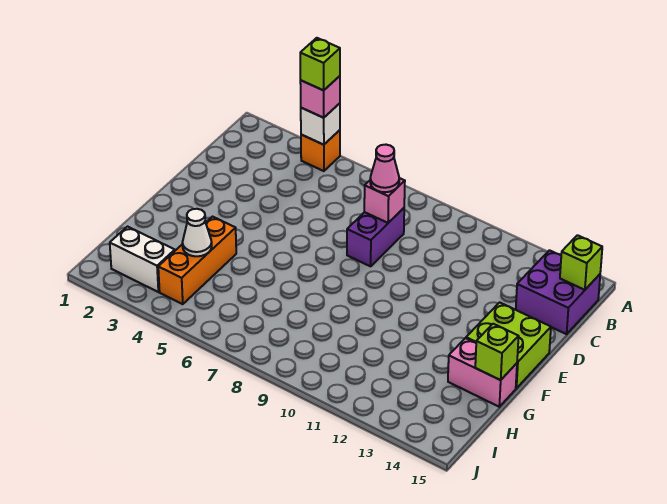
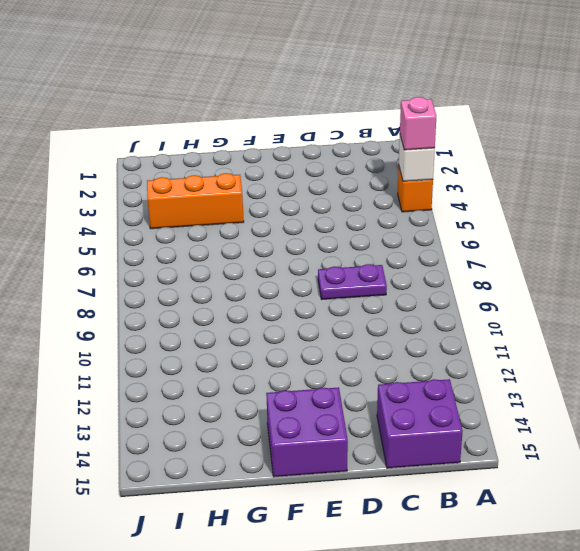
purple plate C8:D8 level 1 -> purple brick C8:D8 level 1
purple brick E14:F15 level 1 -> lime brick E14:F15 level 1
none -> pink brick G14:G15 level 1
none -> white brick I2:I3 level 1
none -> lime brick B15 level 2

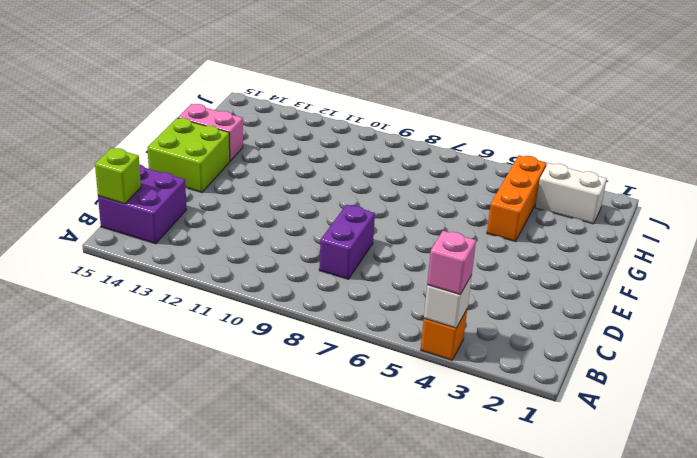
none -> pink brick C8 level 2
none -> lime brick G15 level 2
none -> white cone H4 level 2

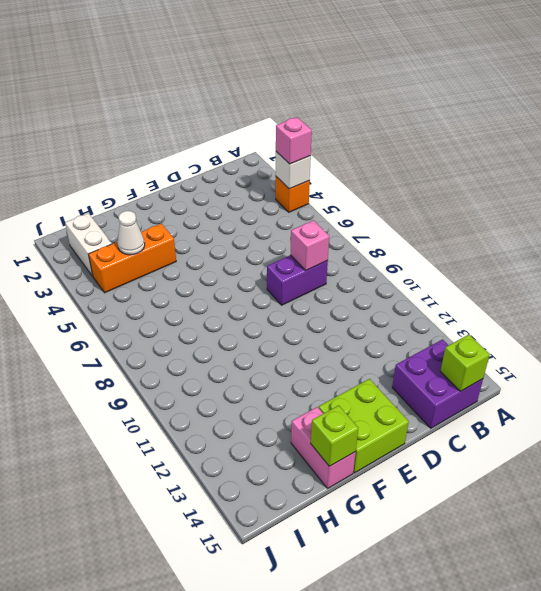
none -> pink cone C8 level 3
none -> lime brick A4 level 4

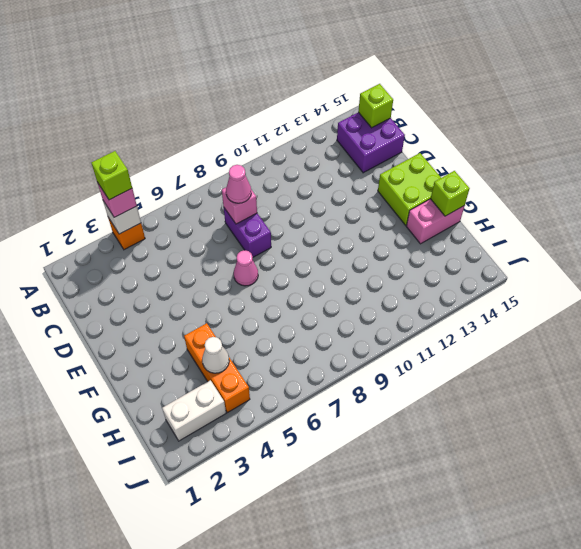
pink cone E7 level 1 -> none

